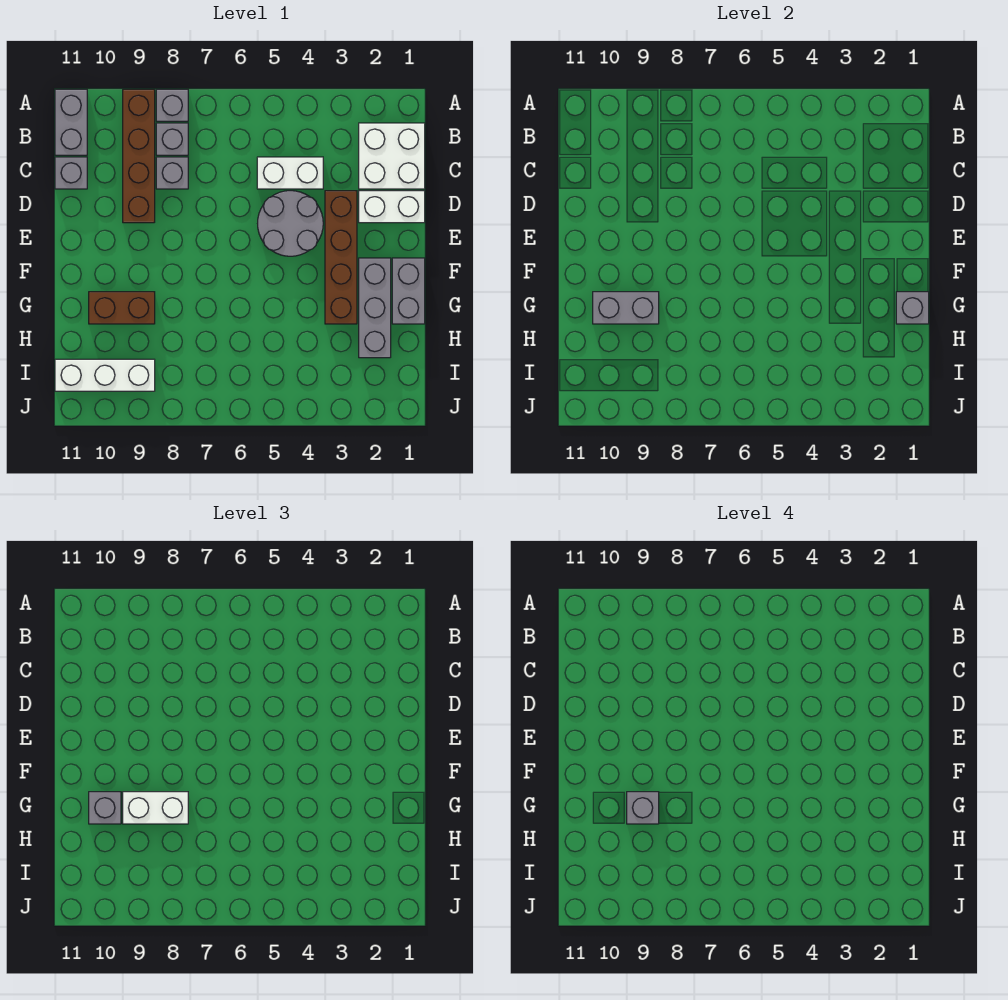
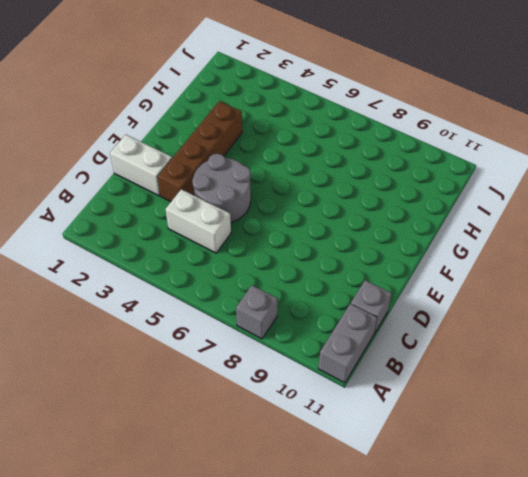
none -> brown brick A9:D9 level 1
none -> white brick B1:C2 level 1
none -> grey brick B8 level 1

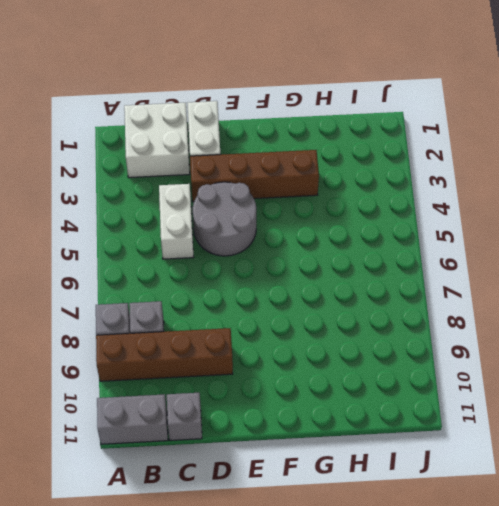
none -> grey brick C8 level 1
none -> grey brick F1:G1 level 1
none -> grey brick F2:H2 level 1

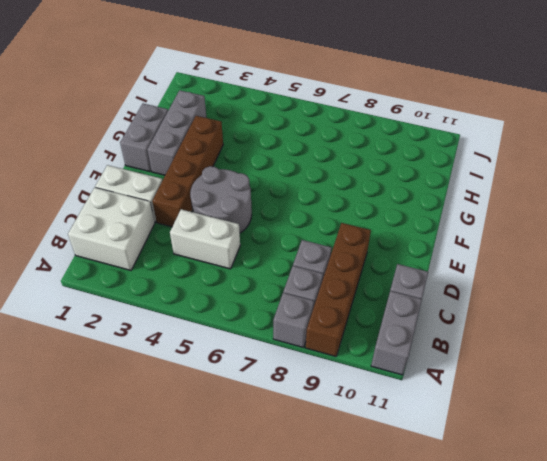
none -> brown brick G9:G10 level 1
none -> white brick I9:I11 level 1
none -> grey brick G1 level 2

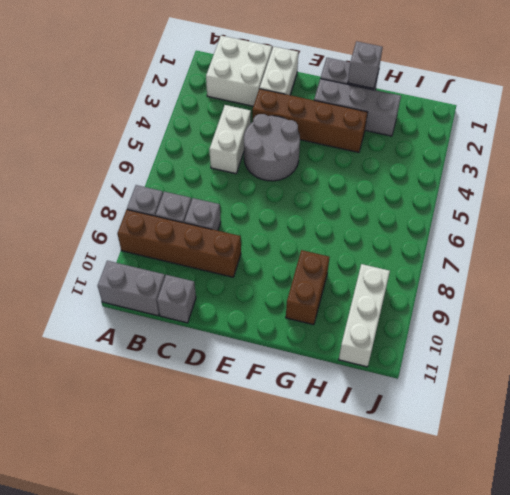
none -> grey brick G9:G10 level 2
none -> white brick G8:G9 level 3
none -> grey brick G10 level 3

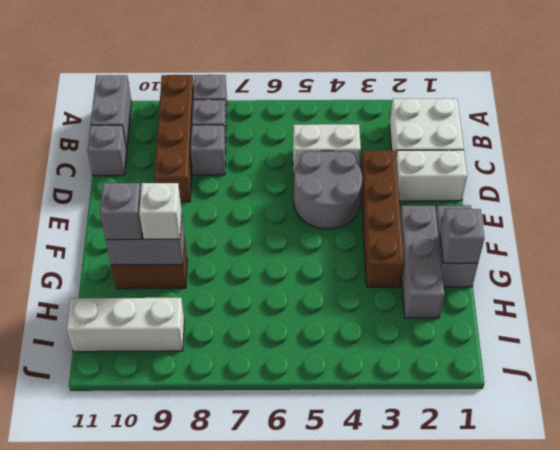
white brick G9 level 3 -> white brick G8:G9 level 3
none -> grey brick G9 level 4

